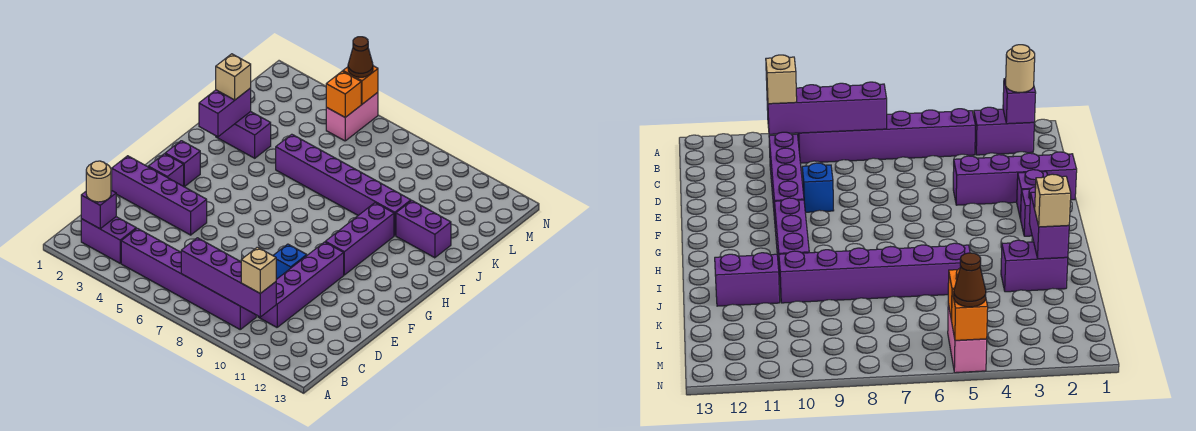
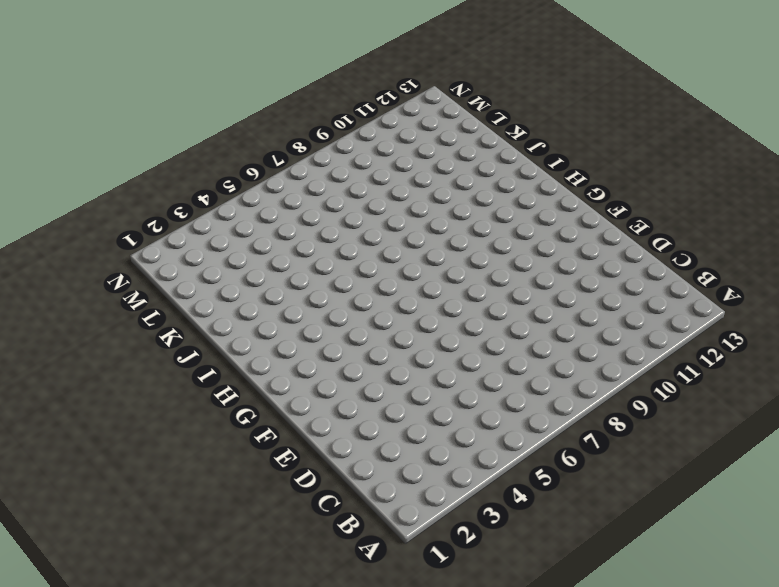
none -> purple brick B2:B3 level 1
none -> purple brick B4:B9 level 1
none -> purple brick C10:F10 level 1

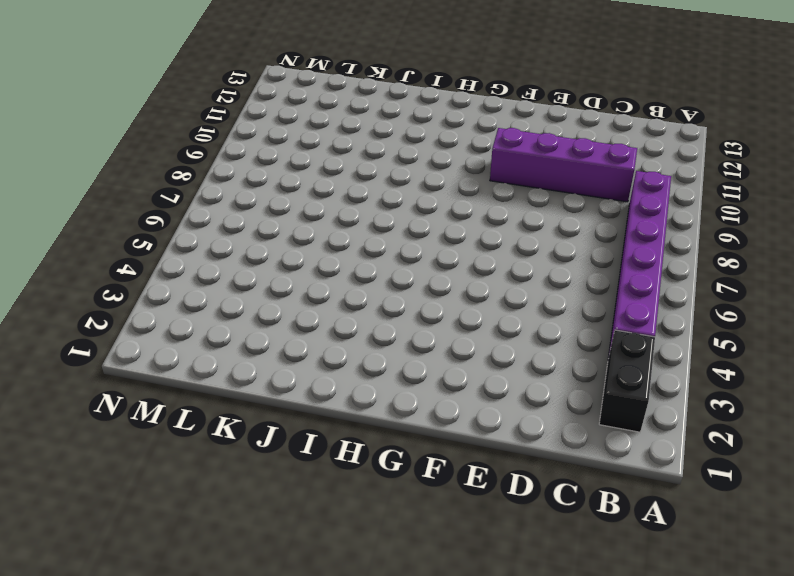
black brick B2:B3 level 1 -> purple brick B2:B3 level 1
none -> purple brick E1:E4 level 1
none -> blue brick E9 level 1
none -> purple brick F2 level 1

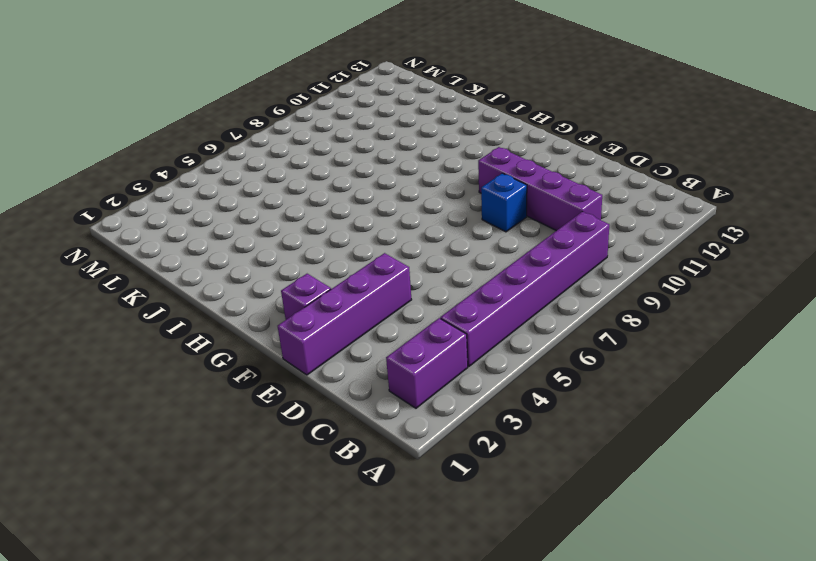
none -> purple brick G2 level 1
none -> purple brick G10:I10 level 1
none -> purple brick J2:J3 level 1

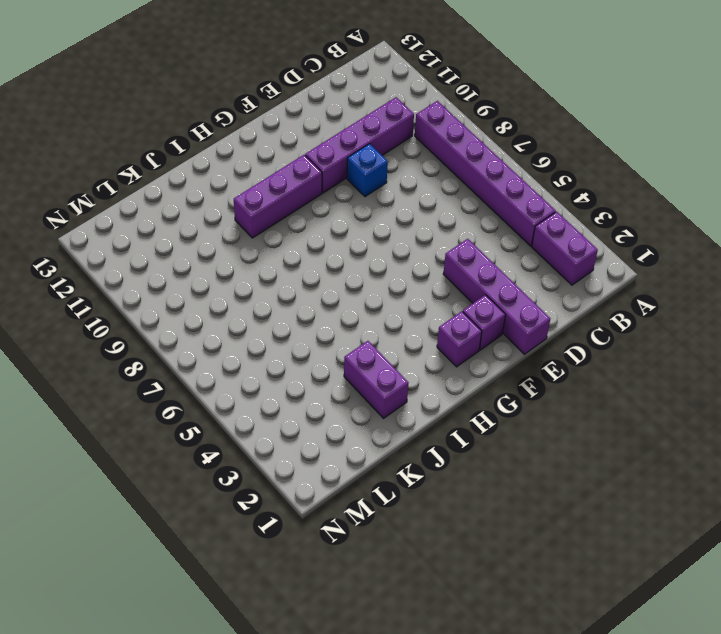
none -> purple brick J5:J10 level 1
none -> purple brick J11:J12 level 1
none -> pink brick M5:N5 level 1

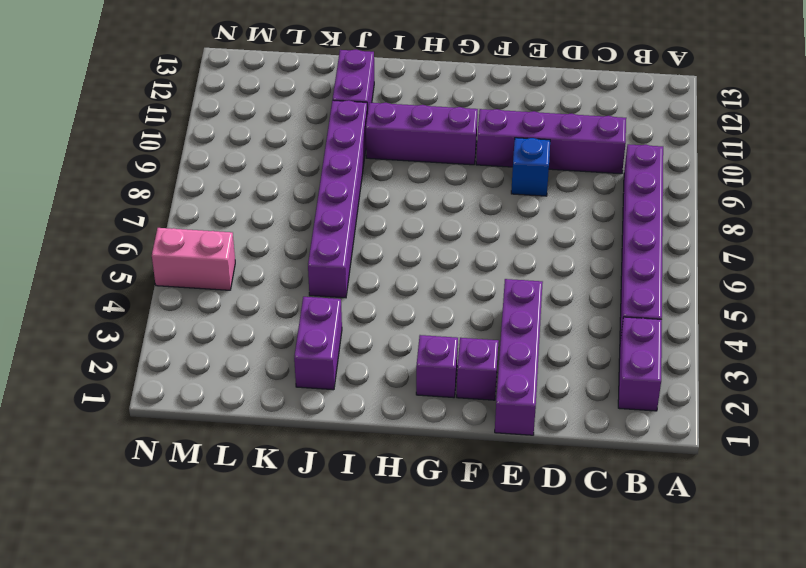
none -> purple brick B2 level 2
none -> purple brick B7:B10 level 2
none -> purple brick I2:J2 level 2

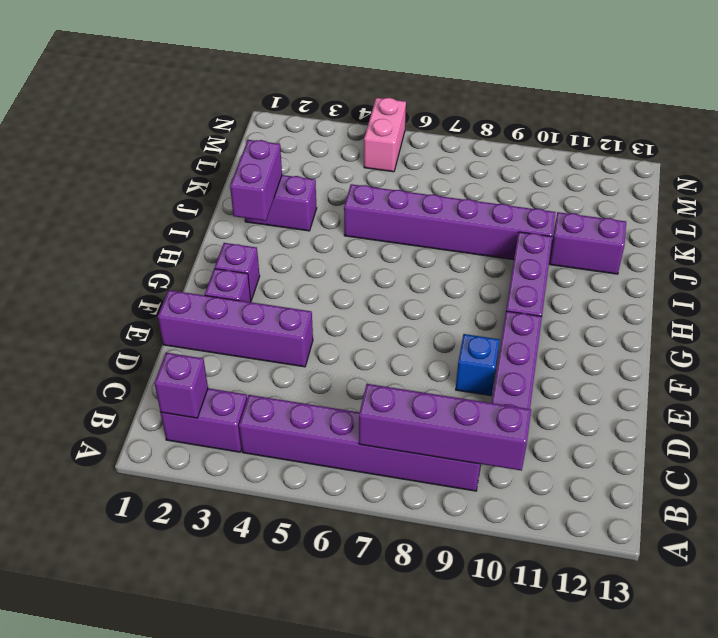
none -> orange brick M5 level 2
none -> orange brick N5 level 2
none -> tan round brick B2 level 3

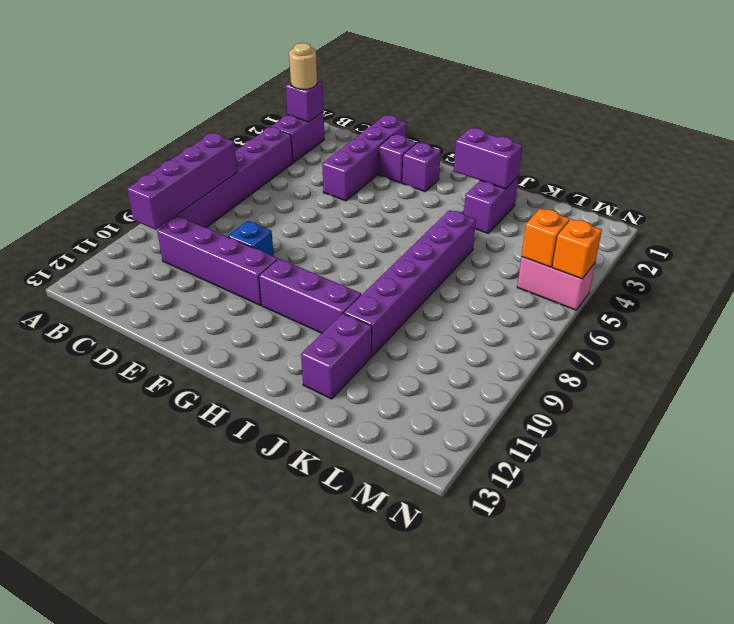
none -> tan brick B10 level 3
none -> tan brick J2 level 3
none -> brown cone N5 level 3

